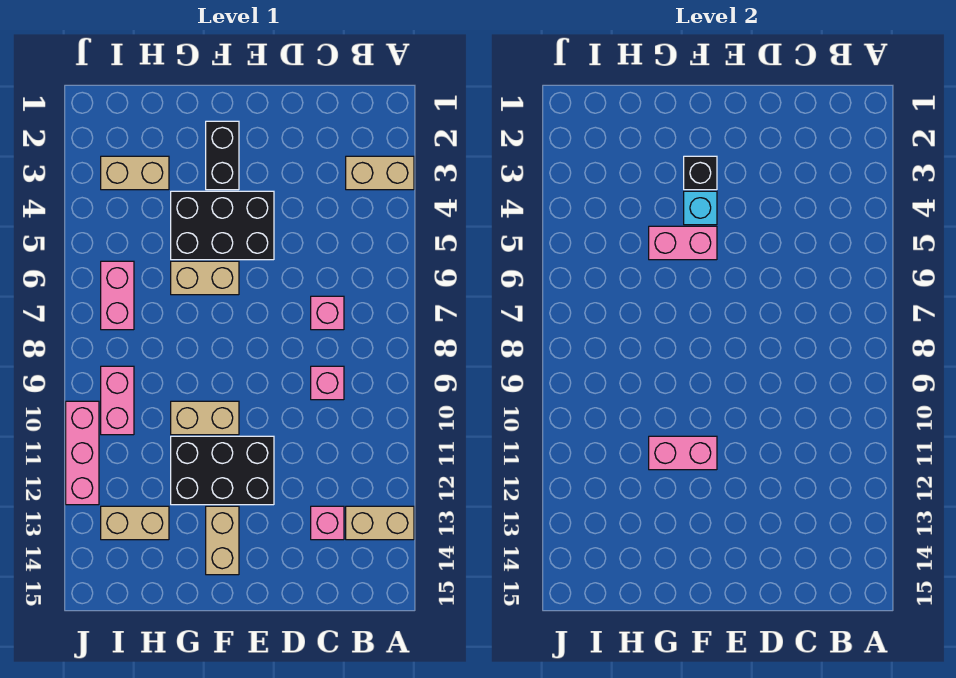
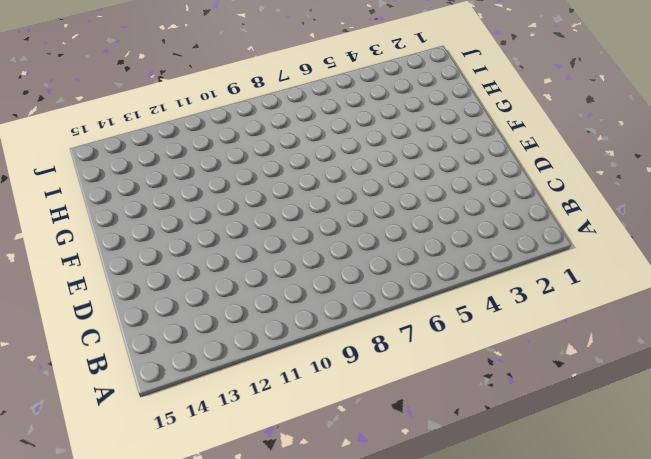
none -> tan brick A3:B3 level 1
none -> tan brick A13:B13 level 1
none -> pink brick C7 level 1

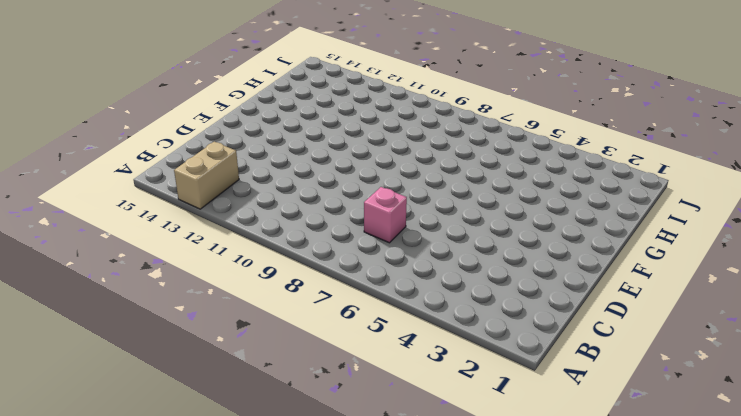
none -> tan brick A3:B3 level 1
none -> pink brick C9 level 1
none -> pink brick C13 level 1

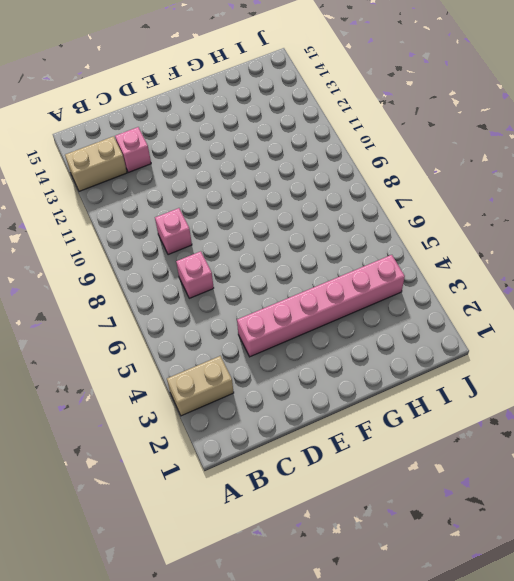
pink brick D4:I4 level 1 -> black brick E4:G5 level 1
none -> black brick E11:G12 level 1
none -> black brick F2:F3 level 1
none -> tan brick F6:G6 level 1

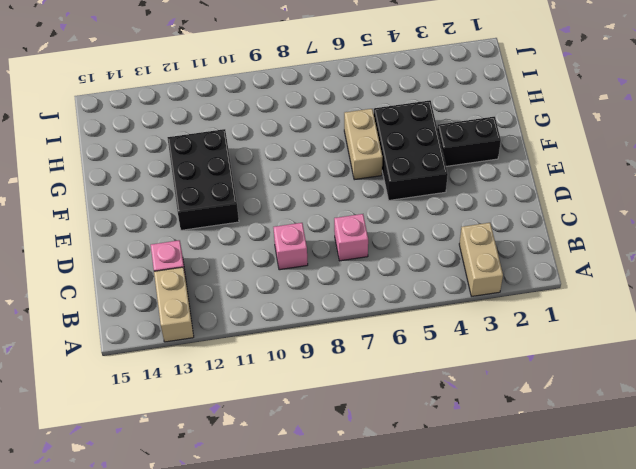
none -> tan brick F10:G10 level 1
none -> tan brick F13:F14 level 1
none -> tan brick H3:I3 level 1

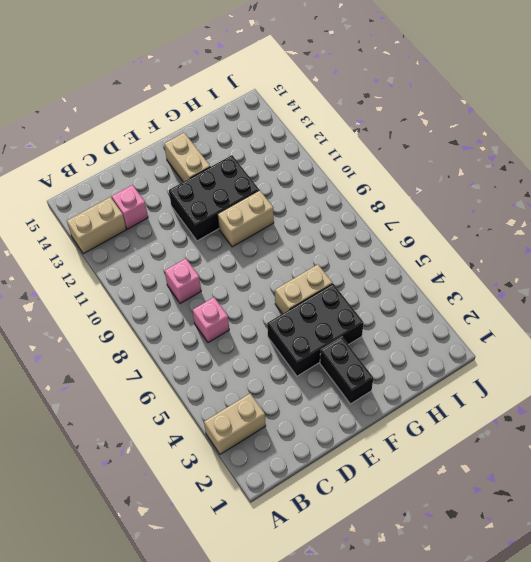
none -> tan brick H3:I3 level 1
none -> tan brick H13:I13 level 1
none -> pink brick I6:I7 level 1

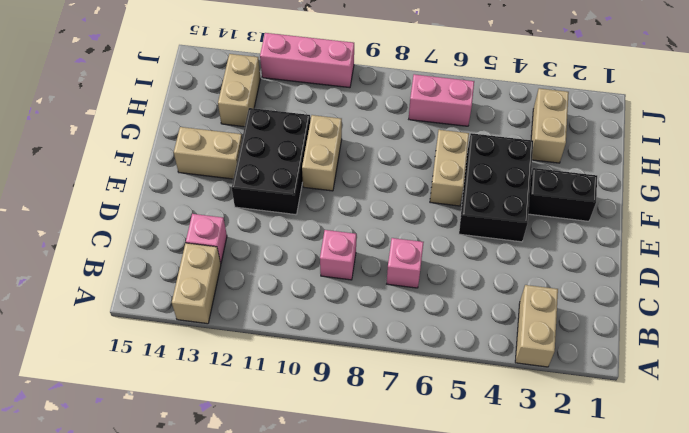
none -> pink brick I9:I10 level 1
none -> black brick F3 level 2
none -> cyan brick F4 level 2

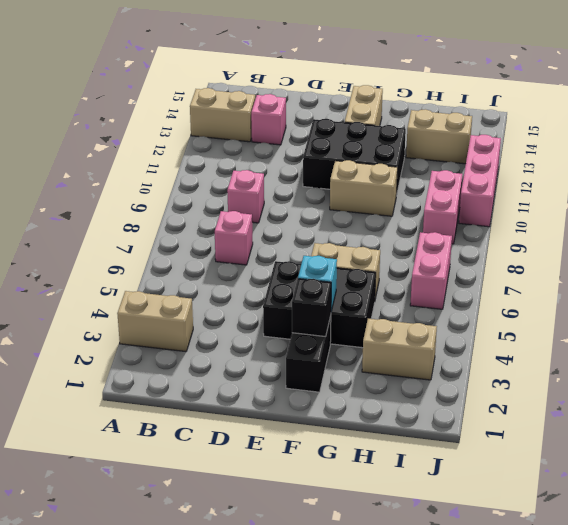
none -> pink brick F5:G5 level 2
none -> pink brick F11:G11 level 2

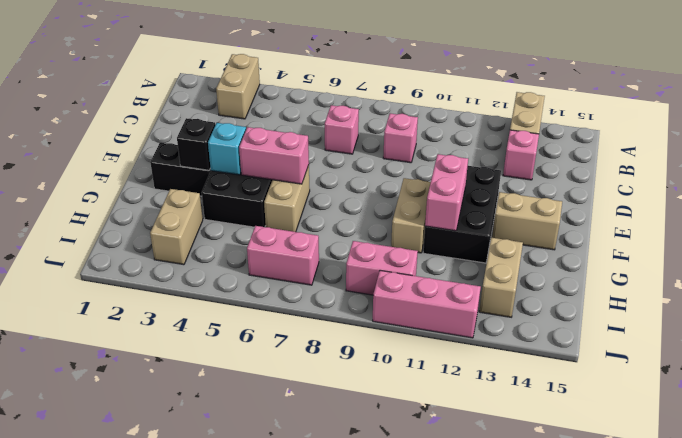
pink brick F5:F6 level 2 -> pink brick F5:G5 level 2

